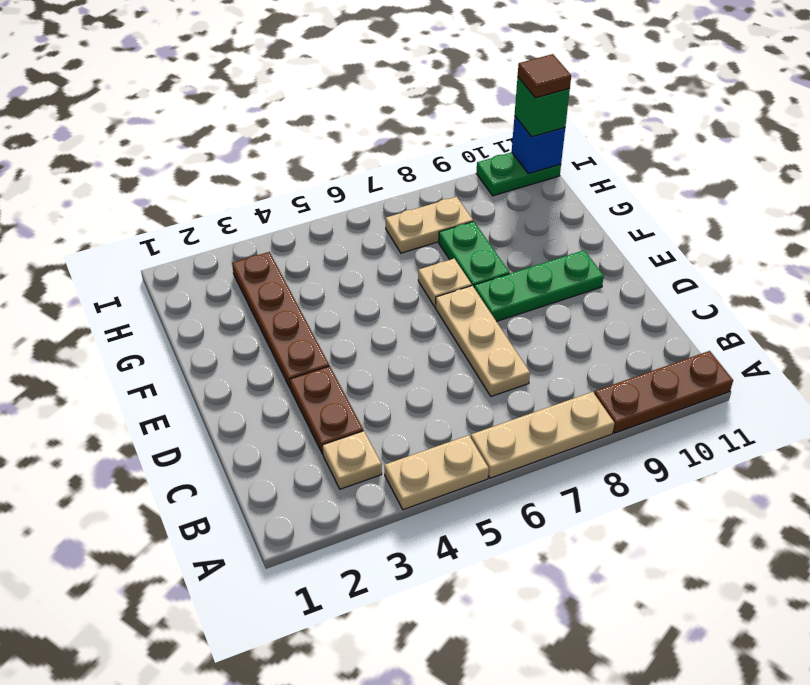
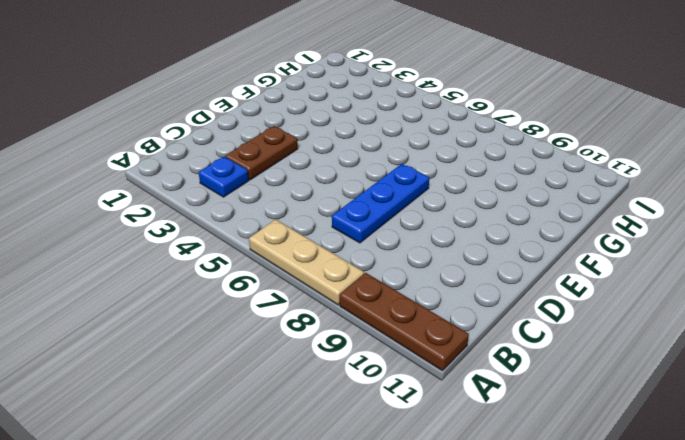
blue plate B3 level 1 -> tan plate B3 level 1
blue plate C7:E7 level 1 -> tan plate C7:E7 level 1
none -> tan plate A4:A5 level 1
none -> brown plate E3:H3 level 1
none -> green plate E8:E10 level 1

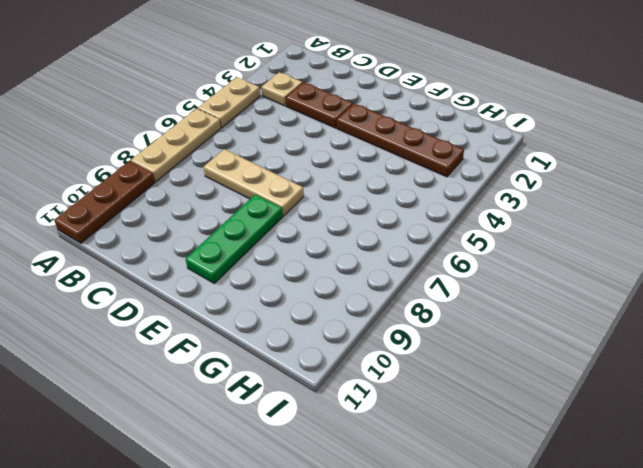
none -> tan plate F7 level 1
none -> green plate F8:G8 level 1
none -> tan plate H7:H8 level 1

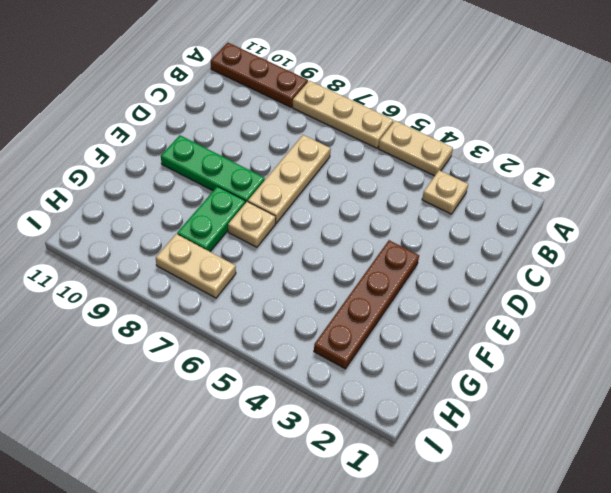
none -> brown plate C3:D3 level 1
none -> green plate I10:I11 level 1
none -> blue brick I11 level 2

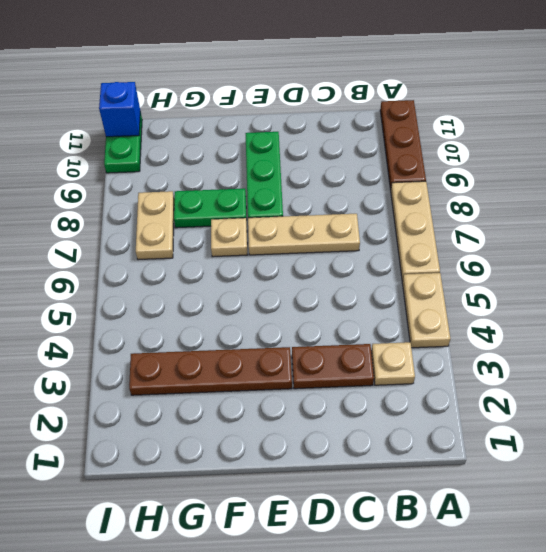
none -> green brick I11 level 3
none -> brown tile I11 level 4

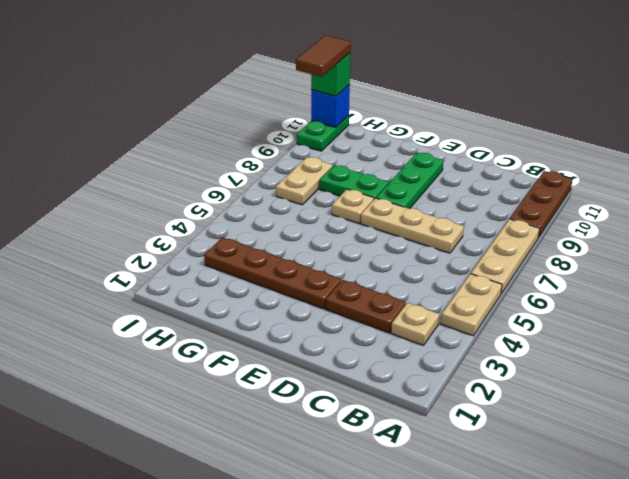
brown tile I10:I11 level 4 -> brown tile I11 level 4

